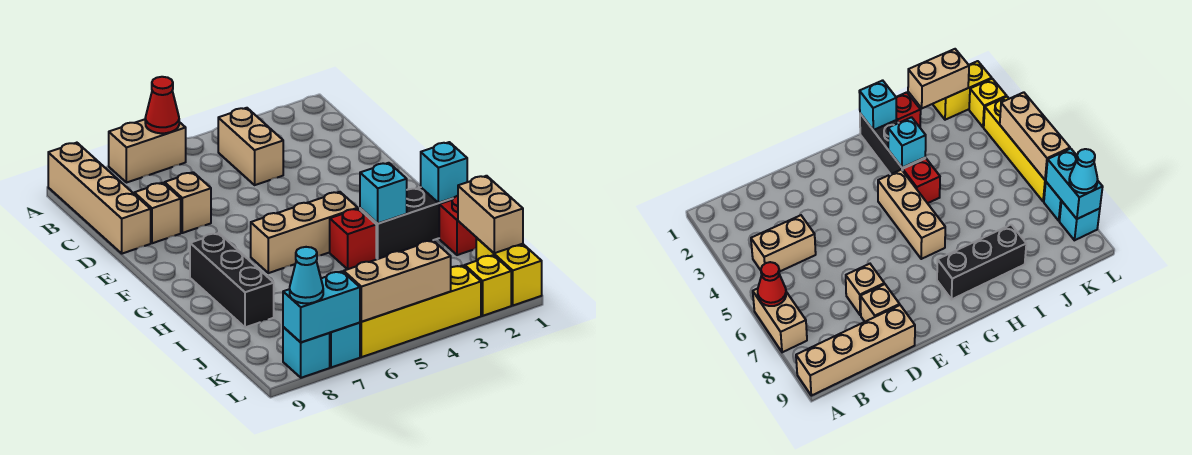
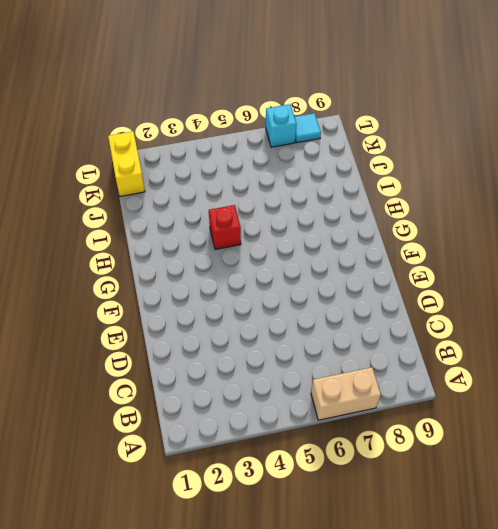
cyan tile L8 level 1 -> cyan brick L8 level 1
none -> tan brick A9:D9 level 1
none -> tan brick B4:C4 level 1
none -> tan brick D7 level 1

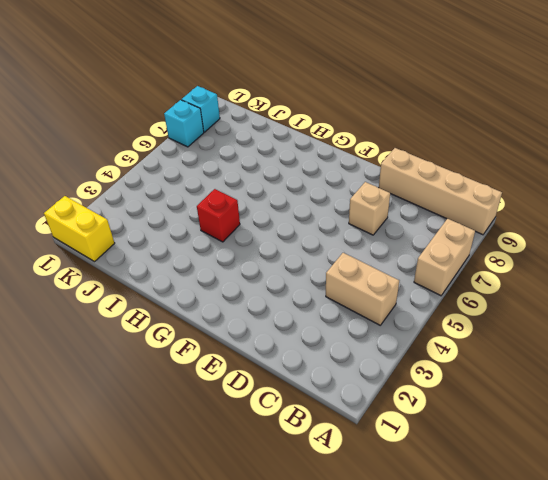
none -> tan brick D8 level 1
none -> tan brick G4:G6 level 1
none -> black brick G8:I8 level 1

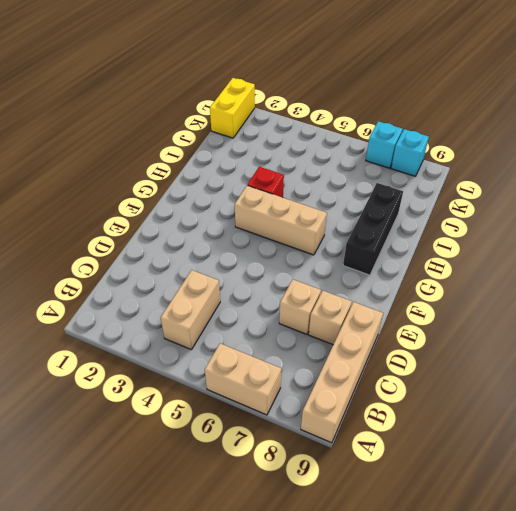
none -> black brick H1:H3 level 1
none -> red brick I1 level 1
none -> yellow brick L2 level 1

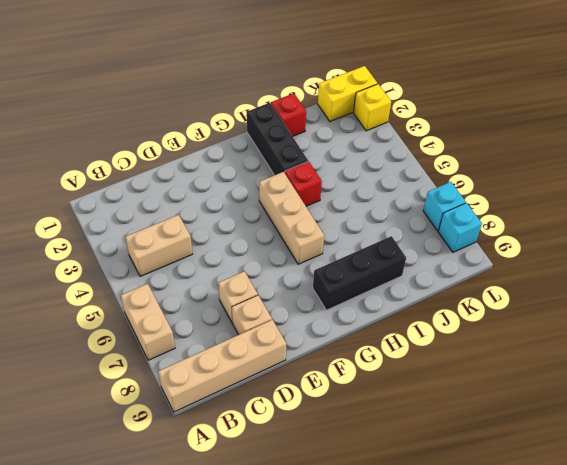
none -> yellow brick L3:L6 level 1
none -> red cone A6 level 2
none -> cyan brick H1 level 2

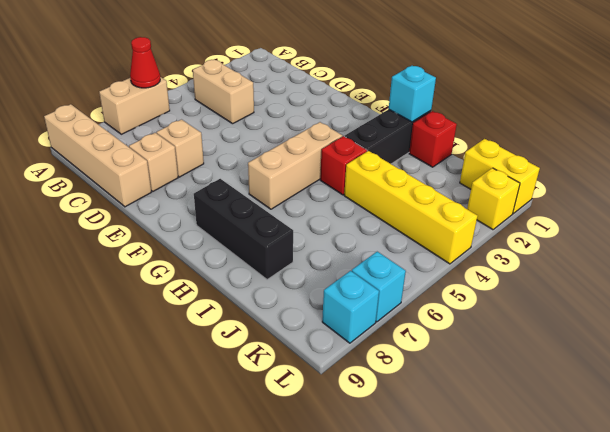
yellow brick I4:L4 level 1 -> yellow brick L3:L6 level 1
none -> cyan brick H3 level 2
none -> tan brick J1:K1 level 2
none -> tan brick L4:L6 level 2

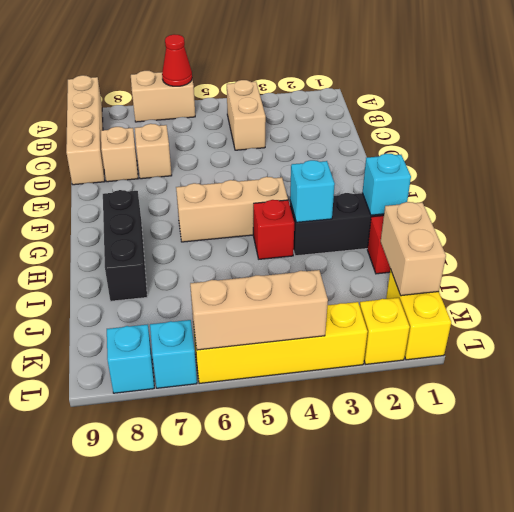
none -> cyan brick L7:L8 level 2
none -> cyan cone L8 level 3

